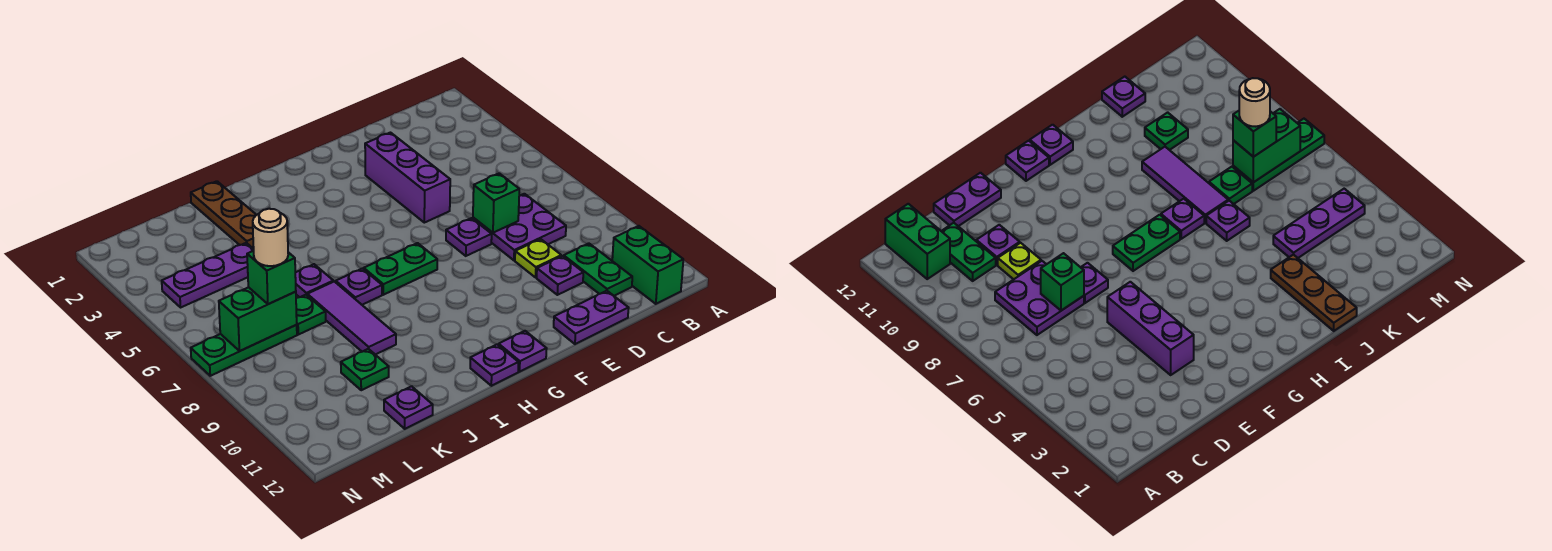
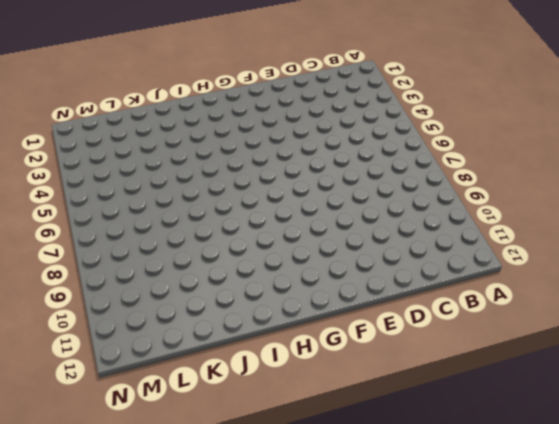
none -> green brick B11:B12 level 1
none -> purple plate C7:D8 level 1
none -> green plate C10:C11 level 1

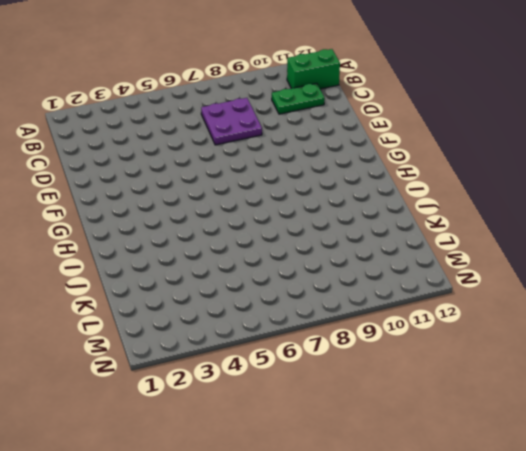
none -> lime plate D9 level 1
none -> purple plate D10 level 1
none -> purple plate D12:E12 level 1

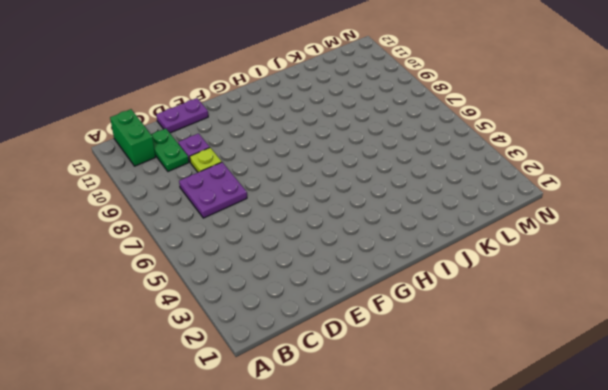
none -> purple brick E3:E5 level 1
none -> purple plate E7 level 1
none -> green plate G7:H7 level 1

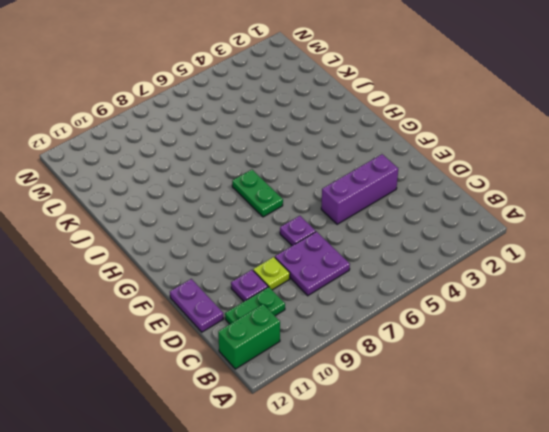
none -> purple plate G12 level 1
none -> purple plate H12 level 1
none -> purple plate I7 level 1

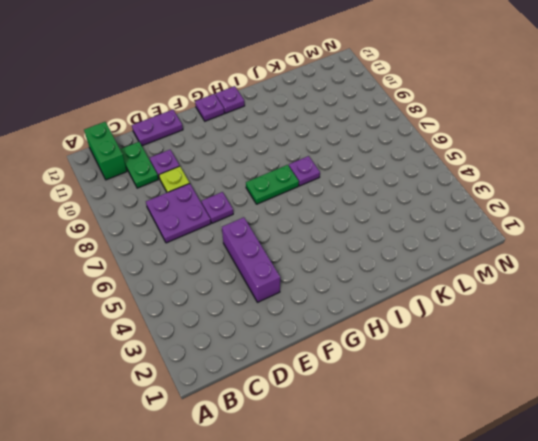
none -> brown plate J1:J3 level 1
none -> purple plate J6 level 1
none -> purple tile J7:J9 level 1

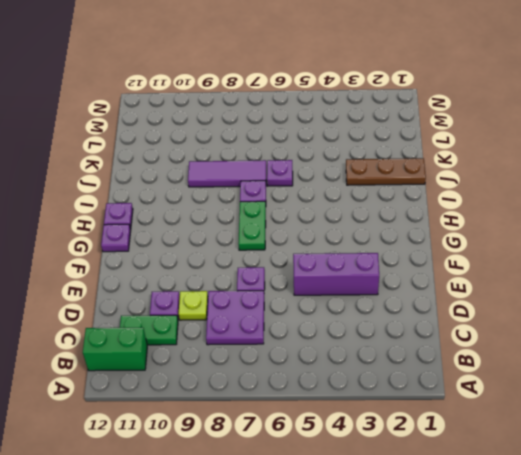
none -> purple plate D12:E12 level 1
none -> purple plate K4:M4 level 1
none -> green plate K7 level 1

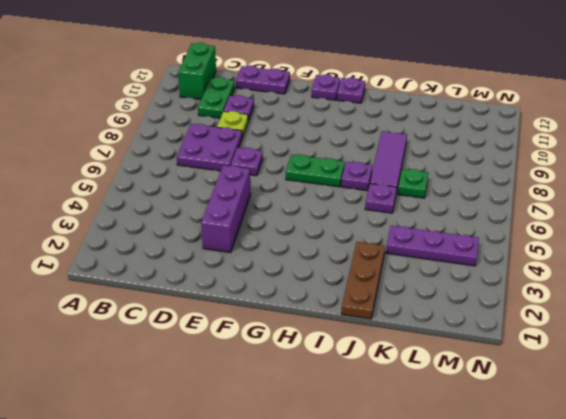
none -> green plate K10 level 1
none -> purple plate K12 level 1
none -> green plate L7:N7 level 1

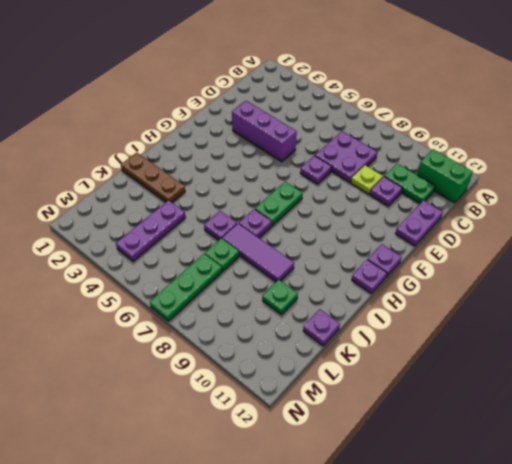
none -> green brick D7 level 2
none -> green brick L7:M7 level 2
none -> green brick L7 level 3

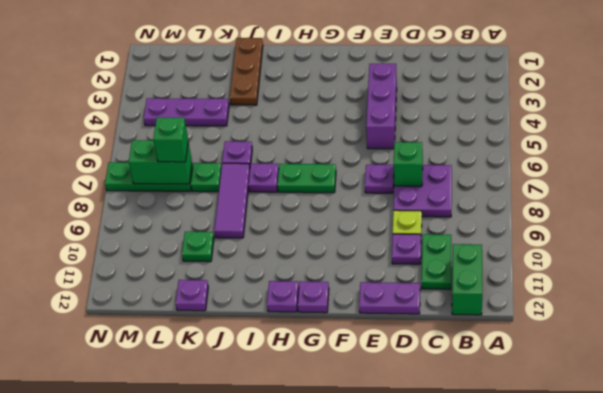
none -> tan round brick L7 level 4

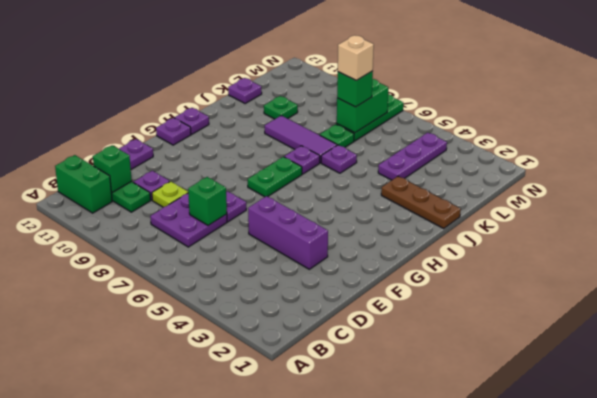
green brick C11 level 2 -> none
tan brick L7 level 4 -> tan round brick L7 level 4

